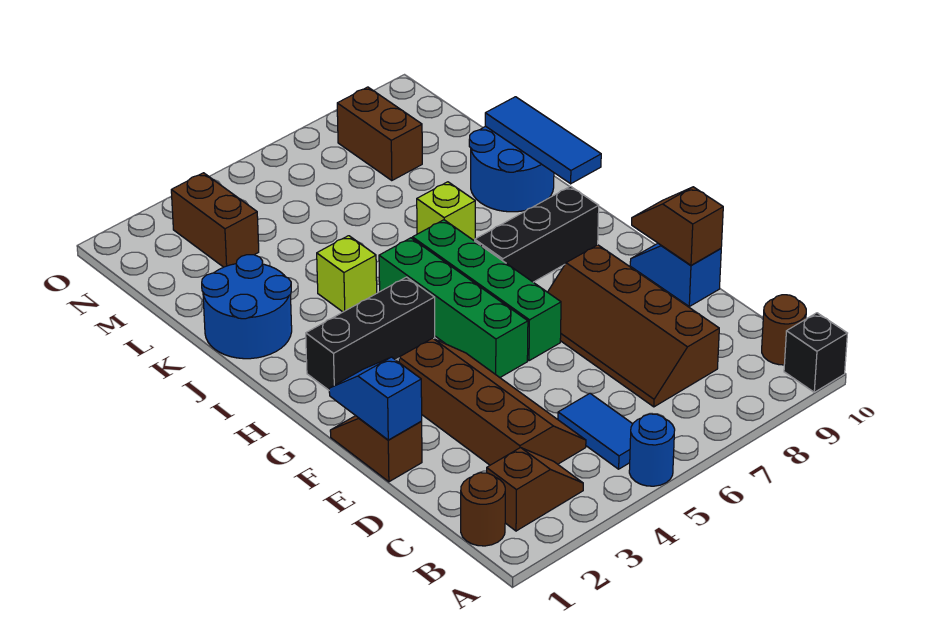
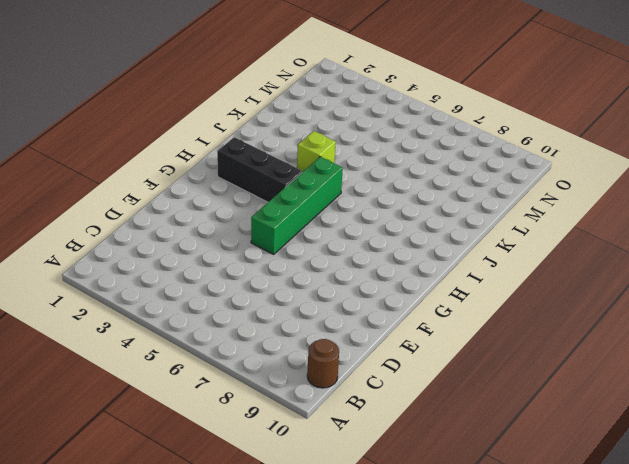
none -> blue round brick A5 level 1
none -> black brick A10 level 1
none -> brown round brick B1 level 1

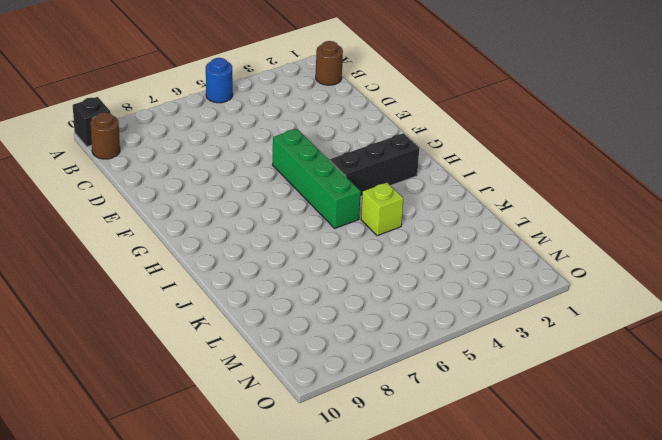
none -> brown slope B2:B3 level 1 top 2
none -> blue tile B5:C5 level 1
none -> brown slope C3:F4 level 1 top 3

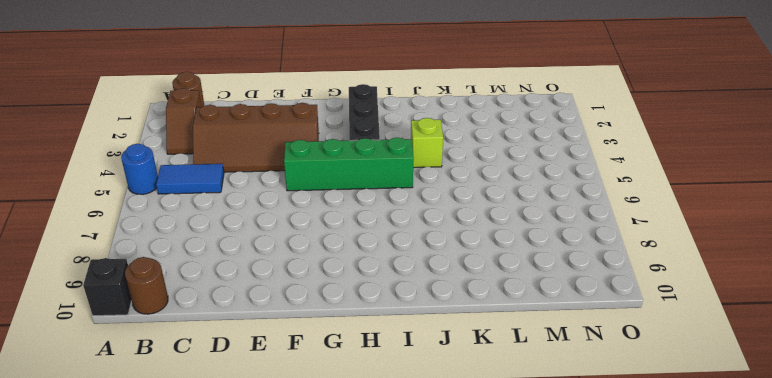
none -> brown slope C7:F8 level 1 top 8
none -> brown slope E1:F1 level 1 top E
none -> blue slope E10:F10 level 1 top E

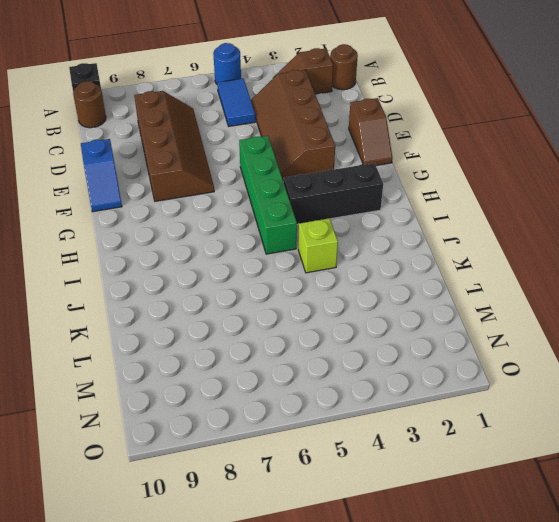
none -> green brick F6:I6 level 1
none -> black brick H7:H9 level 1
none -> blue round brick J1:K2 level 1

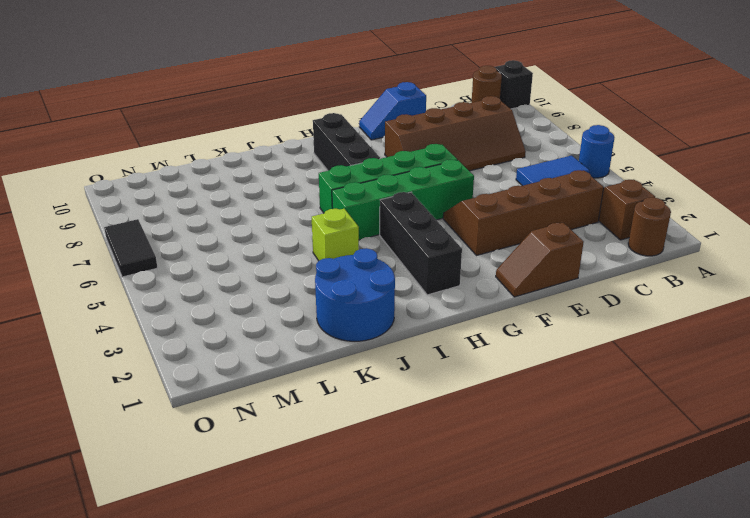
black tile O6:O7 level 1 -> none
none -> lime brick J7 level 1
none -> blue round brick J9:K10 level 1
none -> brown brick M3:N3 level 1

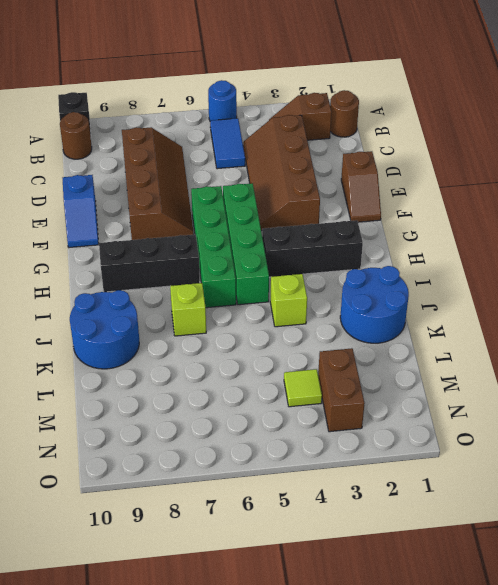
lime tile M4 level 1 -> none
none -> brown brick M8:N8 level 1
none -> blue slope E1:F1 level 2 top E
none -> brown slope E10:F10 level 2 top E

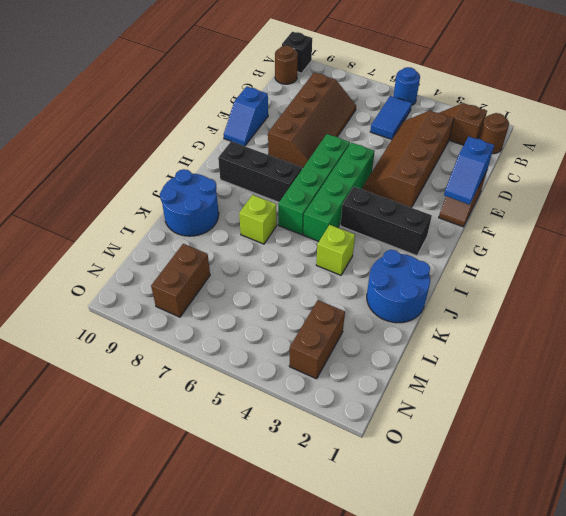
none -> brown slope E10:F10 level 2 top E
none -> blue tile I10:K10 level 2

